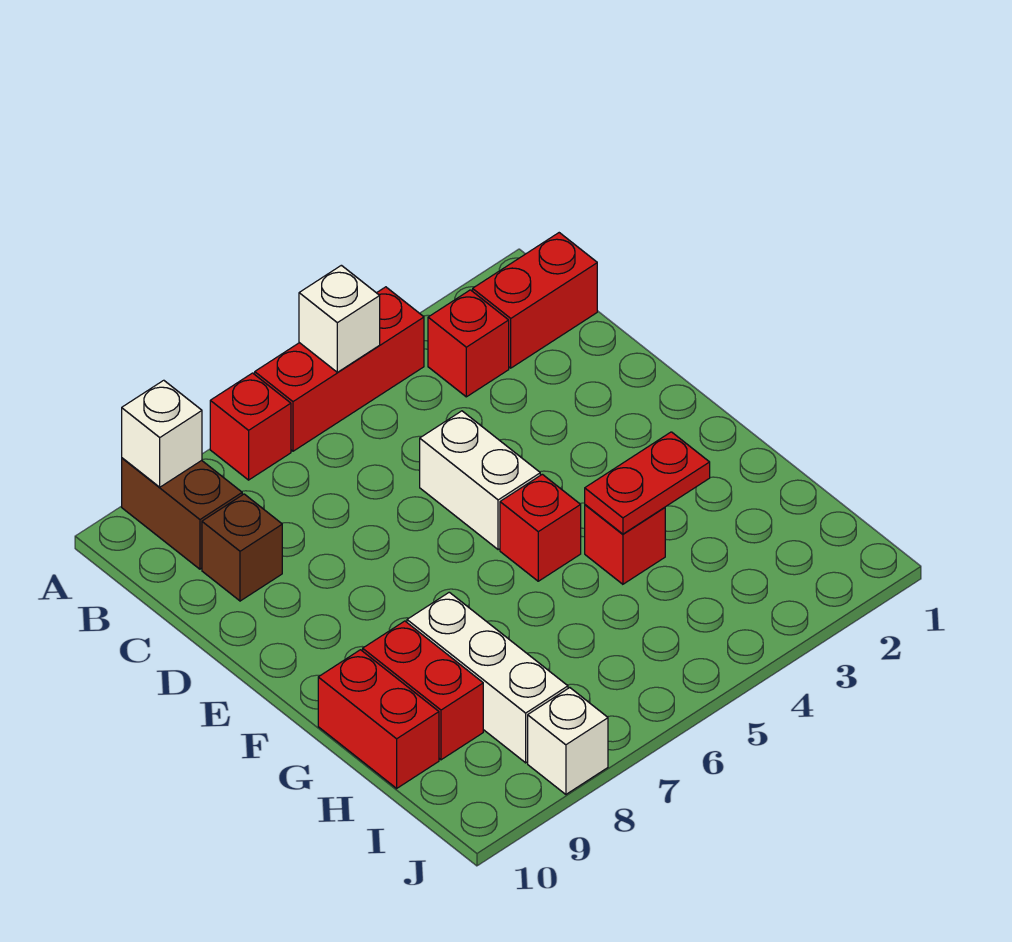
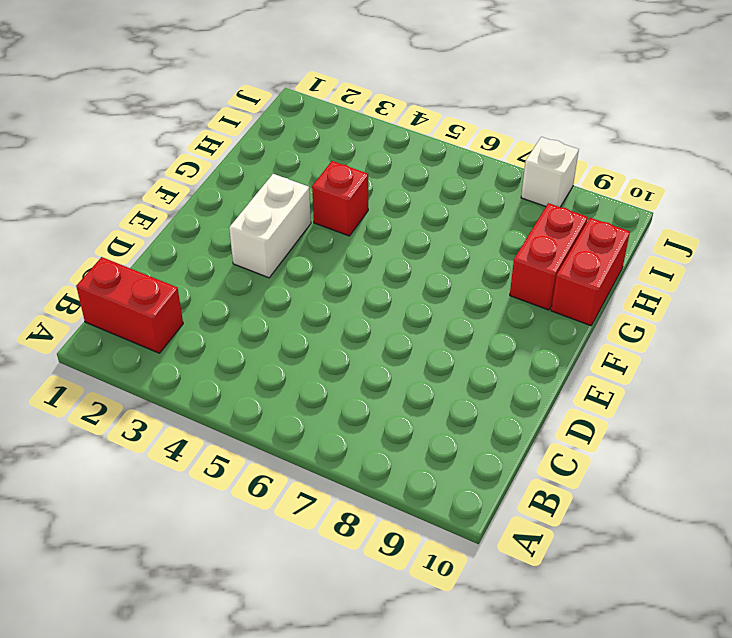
white brick E3:F3 level 1 -> white brick D5:E5 level 1
none -> red brick A4:A6 level 1
none -> red brick A7 level 1
none -> brown brick A9:B9 level 1

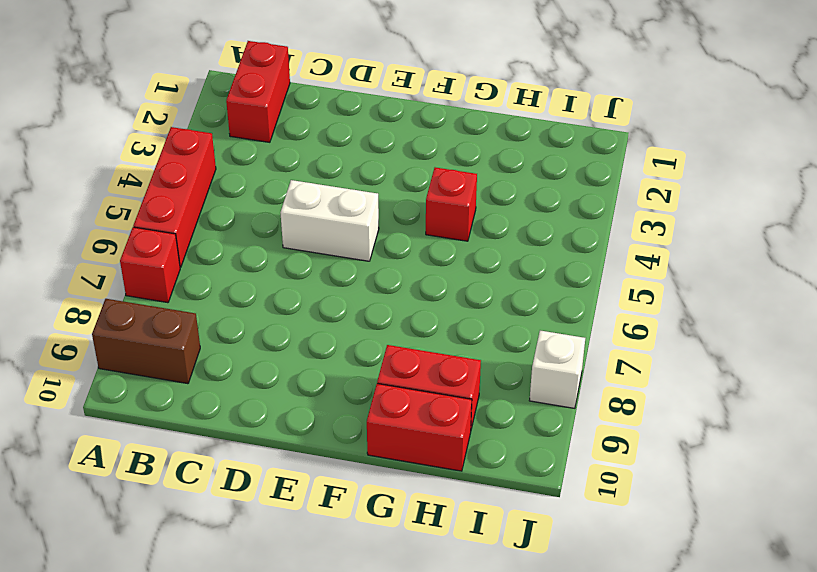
none -> red brick B3 level 1
none -> brown brick C9 level 1
none -> red brick F5 level 1

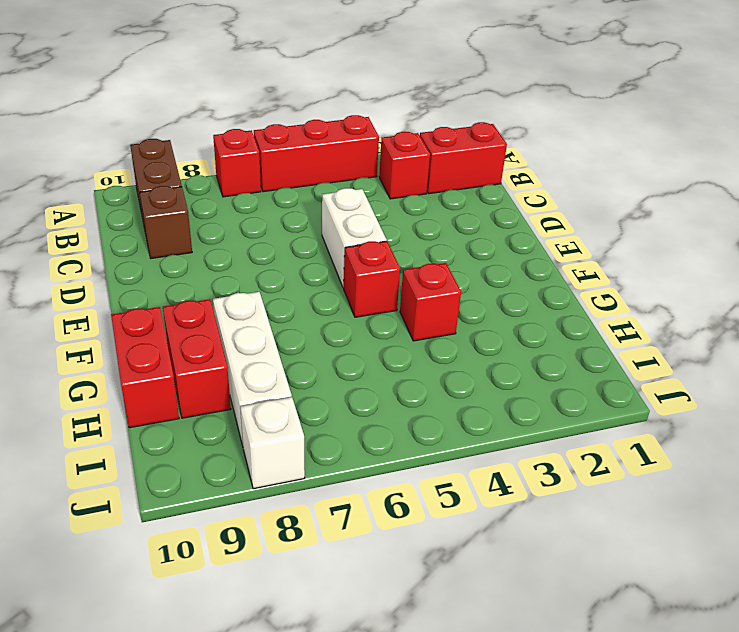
none -> white brick A5 level 2
none -> white brick A9 level 2
none -> red plate G3:G4 level 2

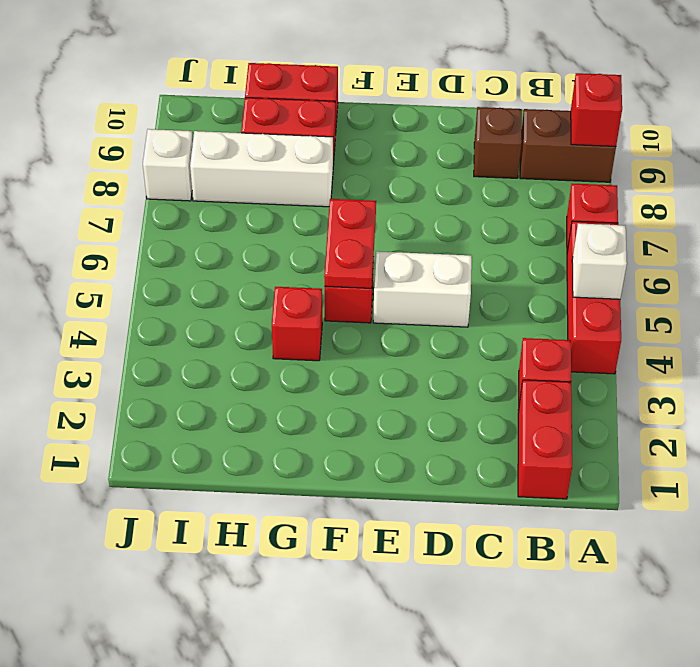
red brick A9 level 2 -> white brick A9 level 2
red plate F5:F6 level 2 -> red plate G3:G4 level 2

